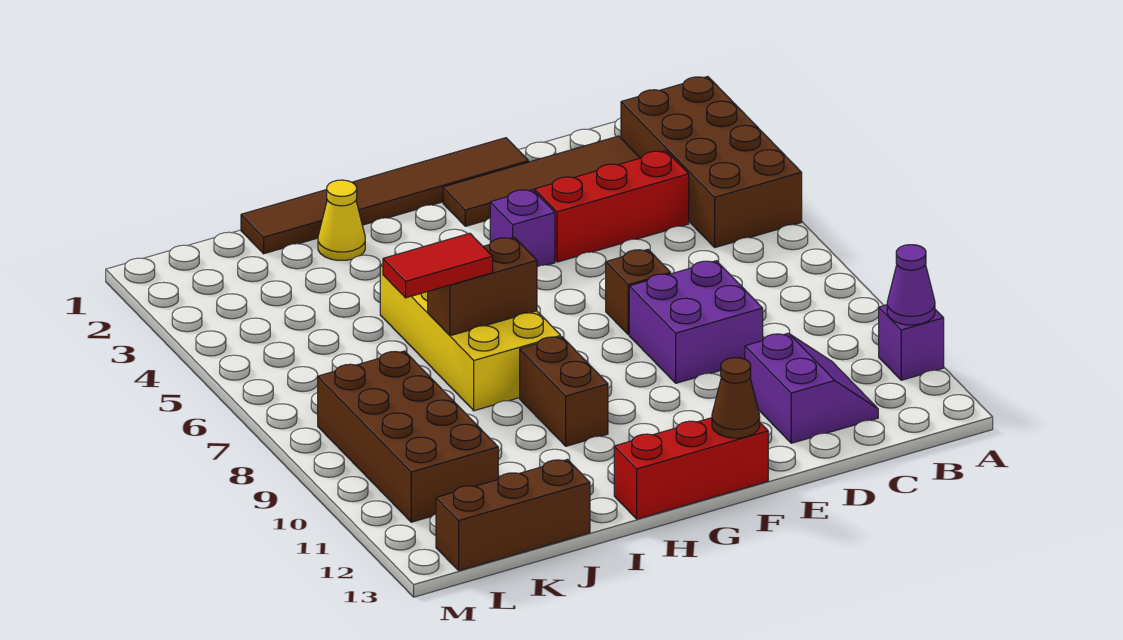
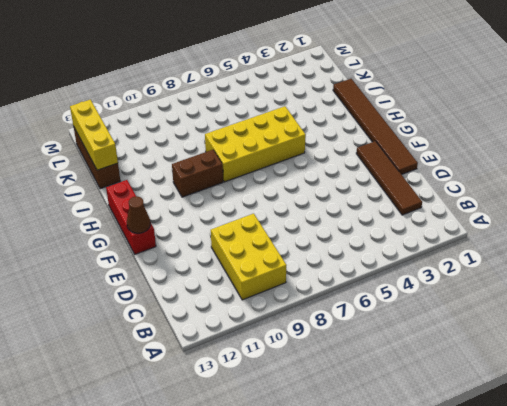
yellow brick B9:D10 level 1 -> purple brick D8:E9 level 1
yellow brick J13:L13 level 2 -> none
none -> brown brick A2:B5 level 1
none -> purple brick A11 level 1
none -> red brick C4:E4 level 1

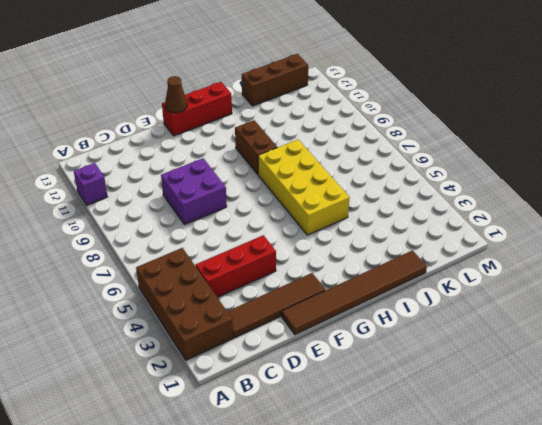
none -> purple slope C11:D12 level 1 top D
none -> brown brick E7 level 1
none -> purple brick F4 level 1

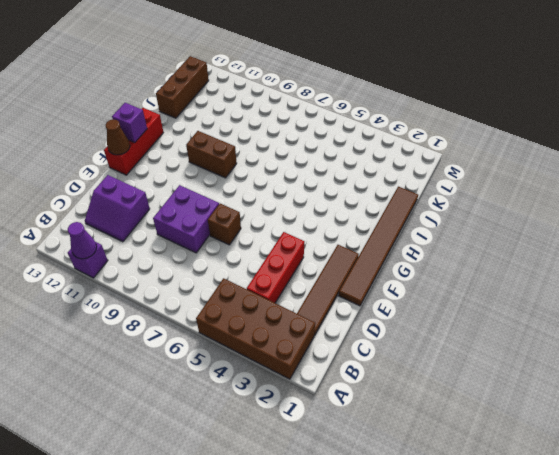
purple brick G13 level 2 -> purple brick F4 level 1
none -> yellow brick H5:I8 level 1
none -> yellow cone I2 level 1
none -> brown brick K8:L11 level 1

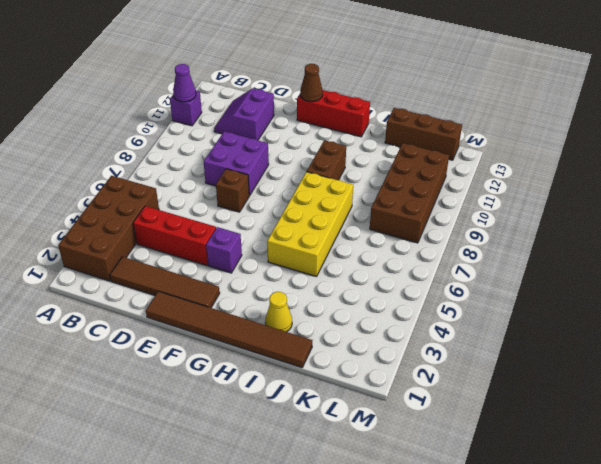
none -> brown brick H7:I7 level 2
none -> red tile I7:J7 level 3

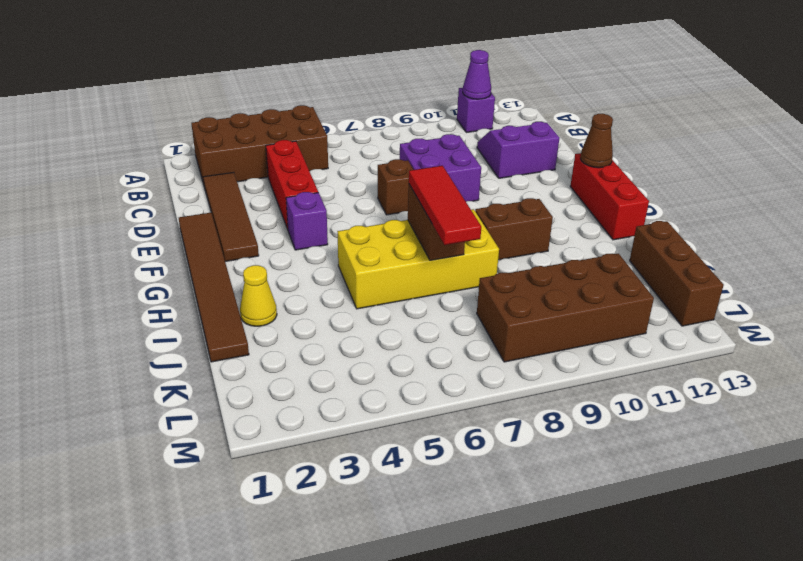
red tile H7:J7 level 3 -> red tile I7:J7 level 3

